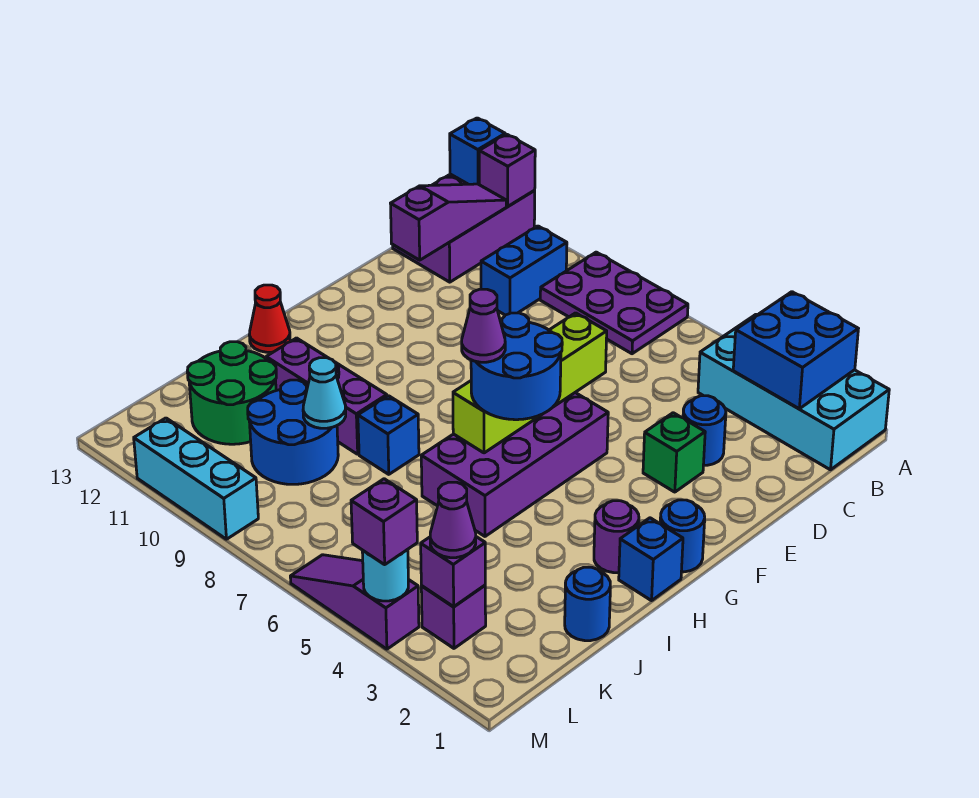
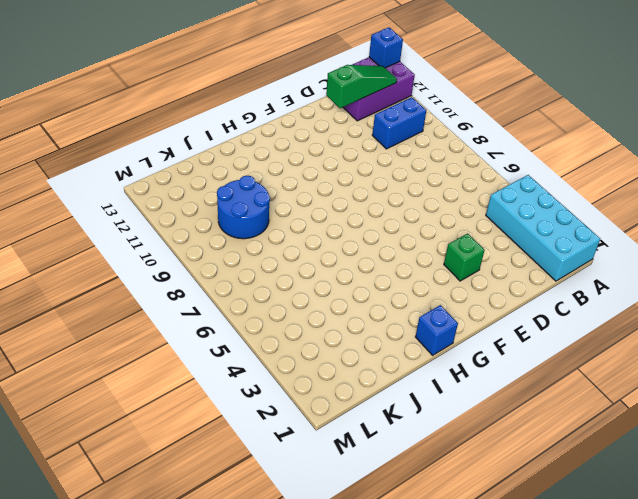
green slope B12:D12 level 2 top D -> purple slope B12:D12 level 2 top D
none -> purple plate A7:B9 level 1
none -> blue round brick D3 level 1
none -> purple brick F5:I6 level 1
none -> blue round brick G1 level 1

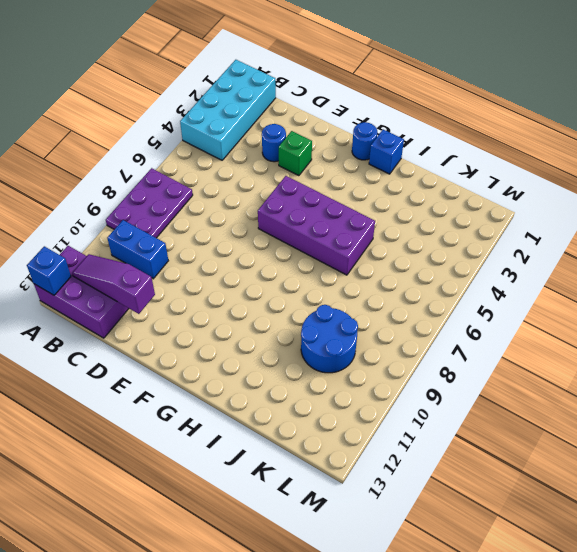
none -> purple round brick H2 level 1
none -> red cone H13 level 1
none -> blue brick I8 level 1
none -> purple brick I9:I11 level 1

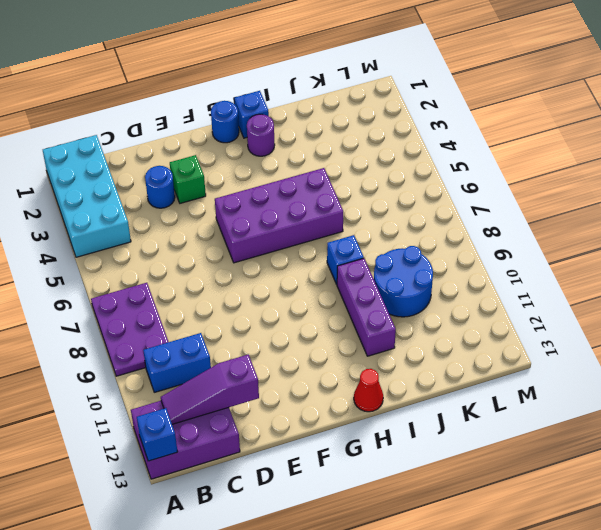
none -> blue round brick J1 level 1
none -> green round brick J11:K12 level 1
none -> purple brick L3 level 1
none -> purple slope M4:M6 level 1 top 4

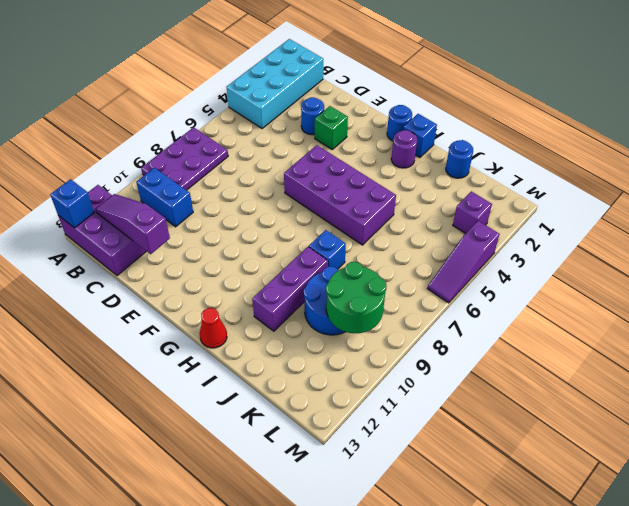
green round brick K9:L10 level 2 -> green round brick J11:K12 level 1
none -> cyan brick M9:M11 level 1
none -> blue brick A2:B3 level 2
none -> purple brick A12 level 2
none -> lime brick E6:H6 level 2

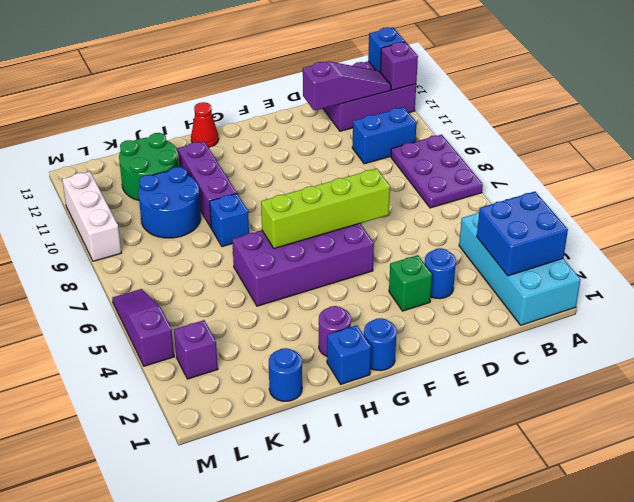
white brick M9:M11 level 1 -> cyan brick M9:M11 level 1
none -> cyan cone J9 level 2
none -> purple brick L3 level 2
none -> cyan round brick M4 level 2
none -> blue round brick G5:H6 level 3

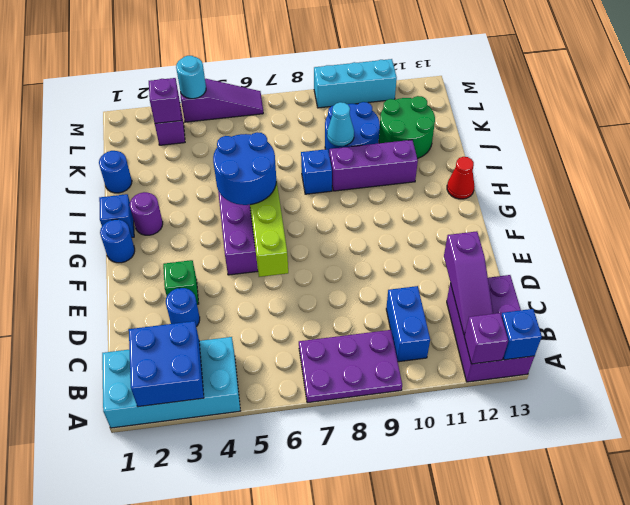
none -> purple cone L3 level 3
none -> purple brick M4 level 3
none -> purple cone H6 level 4

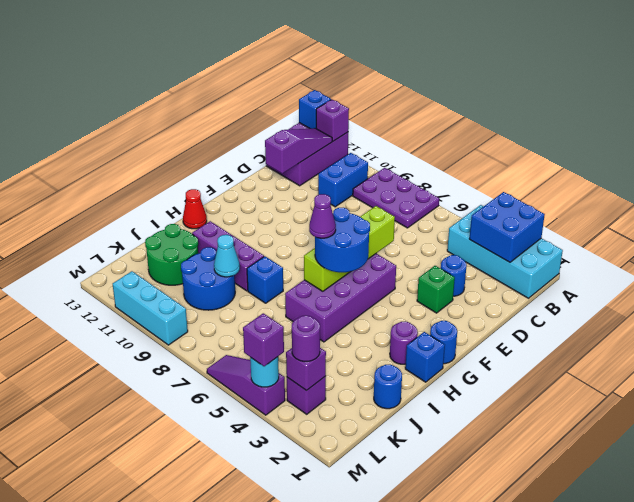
purple round brick L3 level 3 -> purple cone L3 level 3

